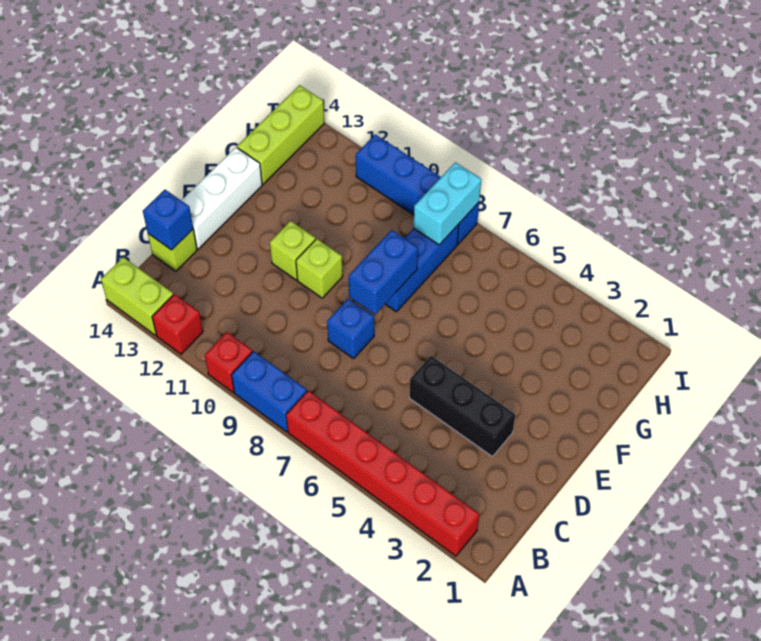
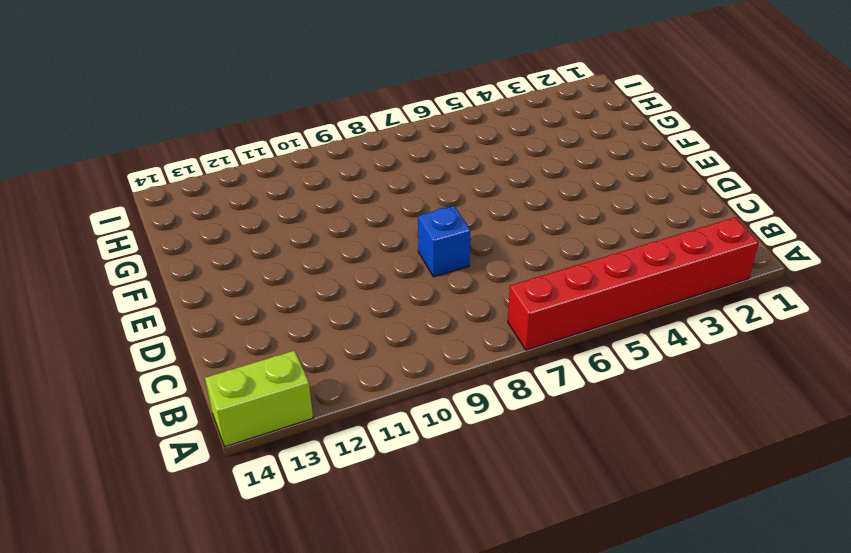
none -> blue brick A8:A9 level 1
none -> red brick A10 level 1
none -> red brick A12 level 1

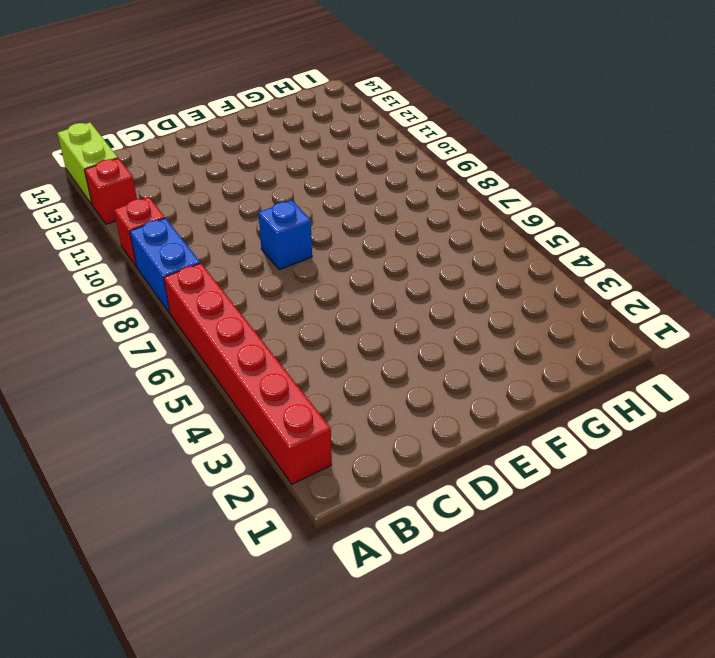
none -> lime brick C14 level 1
none -> black brick D3:D5 level 1
none -> white brick D14:F14 level 1

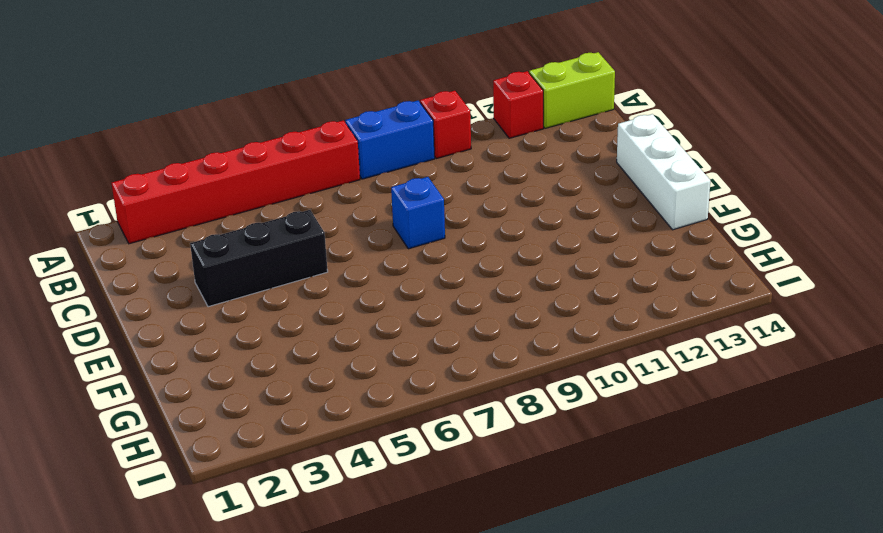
none -> lime brick C14 level 1
none -> lime brick E10 level 1
none -> lime brick E11 level 1

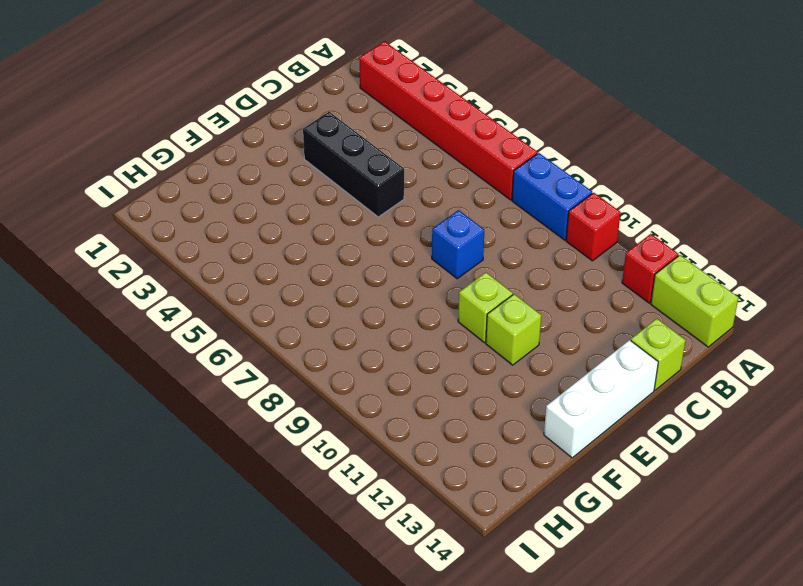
none -> blue brick F8:H8 level 1
none -> lime brick G14:I14 level 1
none -> blue brick I8:I11 level 1

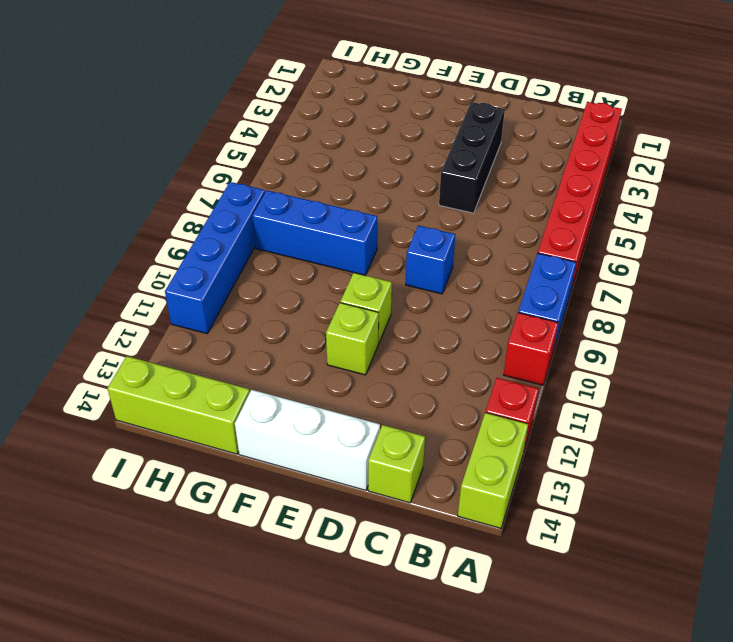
none -> blue brick C14 level 2
none -> blue brick E8:F8 level 2
none -> cyan brick H8:I8 level 2

